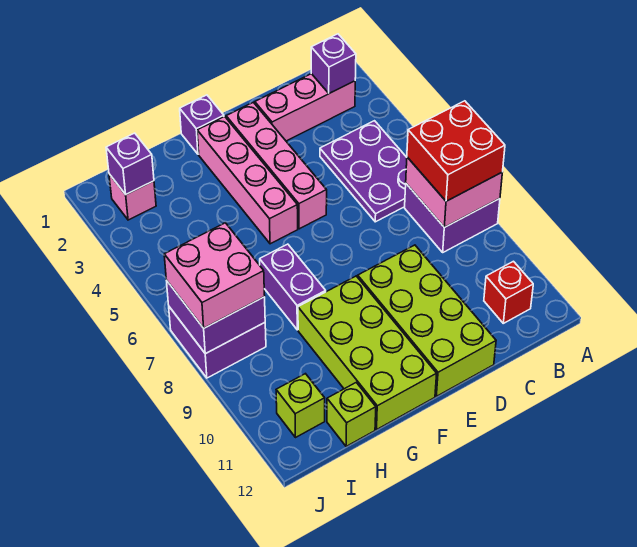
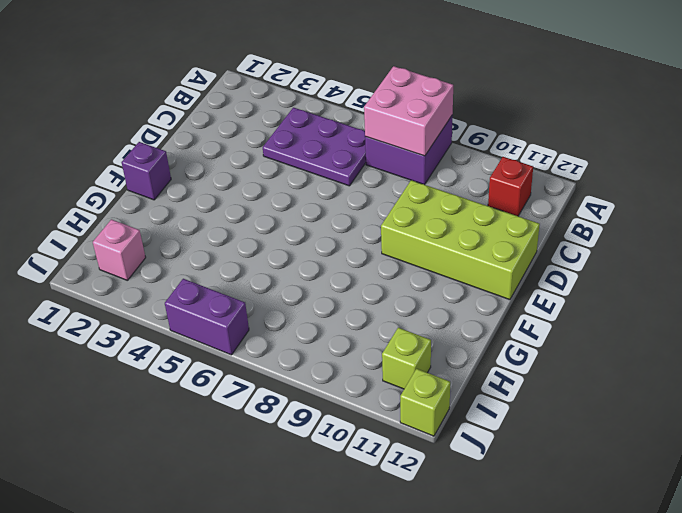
purple brick J5:J6 level 1 -> purple brick G7:G8 level 1
lime brick J12 level 1 -> lime brick H12 level 1
none -> pink brick B2:D2 level 1
none -> pink brick E2:E5 level 1
none -> pink brick F2:F5 level 1

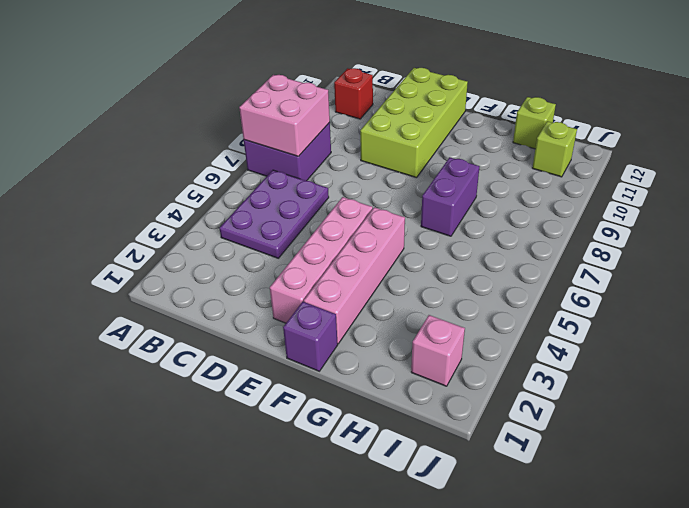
none -> pink brick B2:D2 level 1
none -> lime brick F9:G12 level 1
none -> purple brick I7:J8 level 1

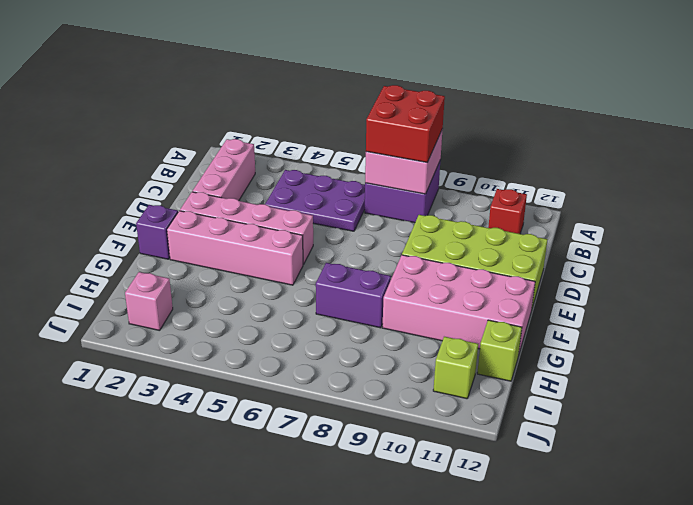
pink brick F9:G12 level 1 -> lime brick F9:G12 level 1
none -> purple brick I7:J8 level 1
none -> purple brick B2 level 2
none -> purple brick I2 level 2

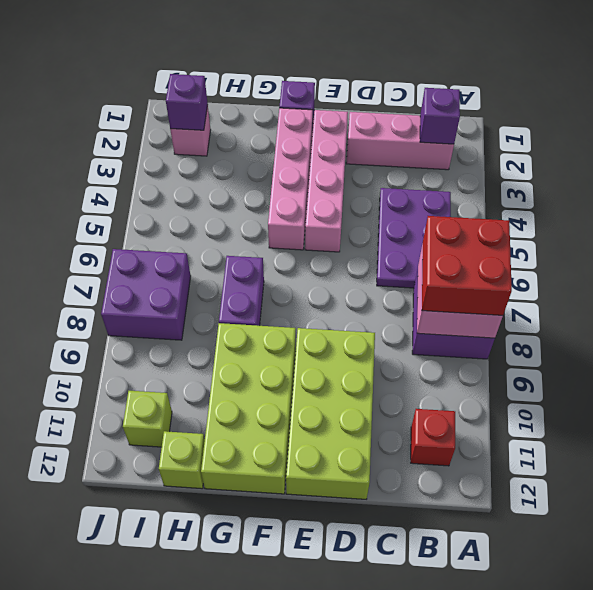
none -> purple brick I7:J8 level 2
none -> pink brick I7:J8 level 3

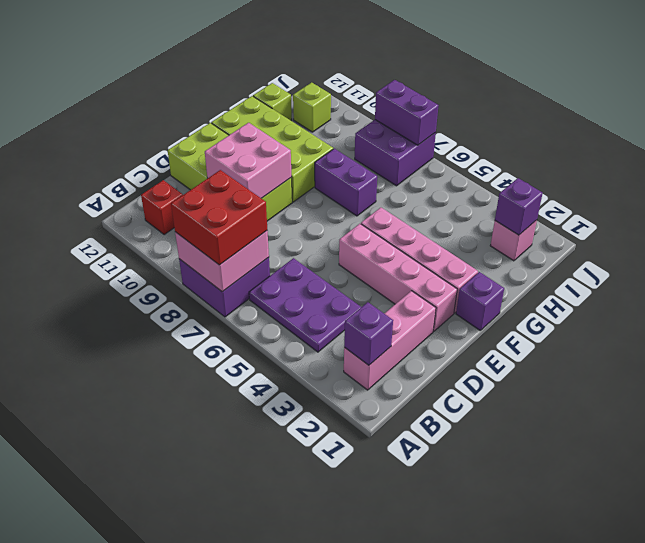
pink brick D9:E10 level 2 -> pink brick I7:J8 level 3
purple brick J7:J8 level 2 -> purple brick I7:J8 level 2

